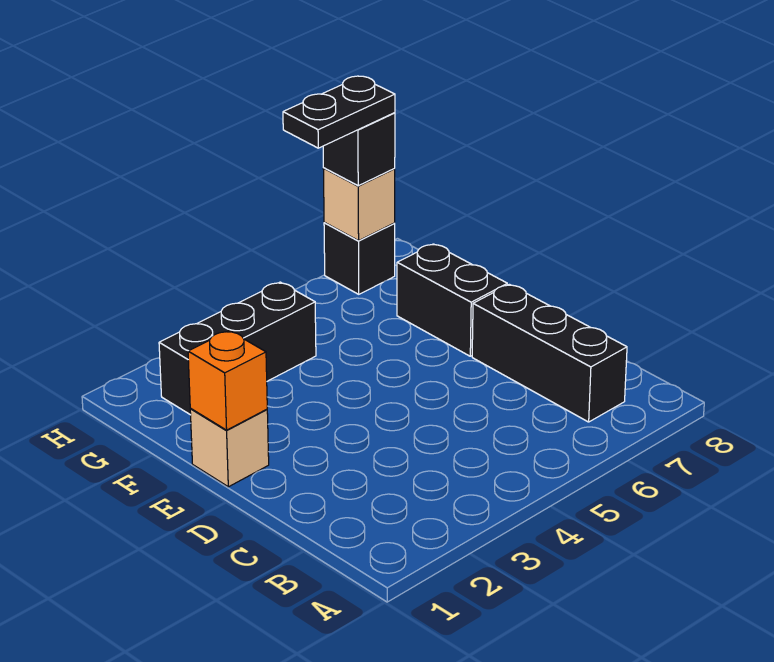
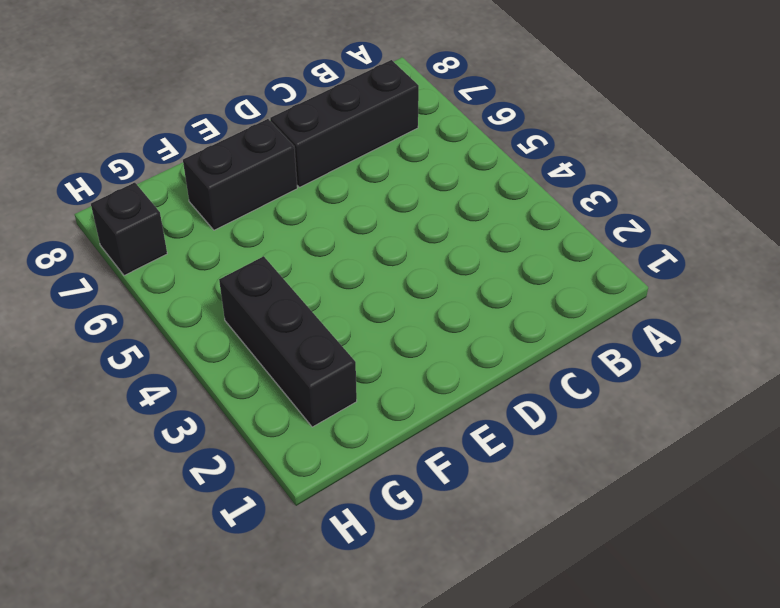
none -> tan brick E1 level 1
none -> orange brick E1 level 2

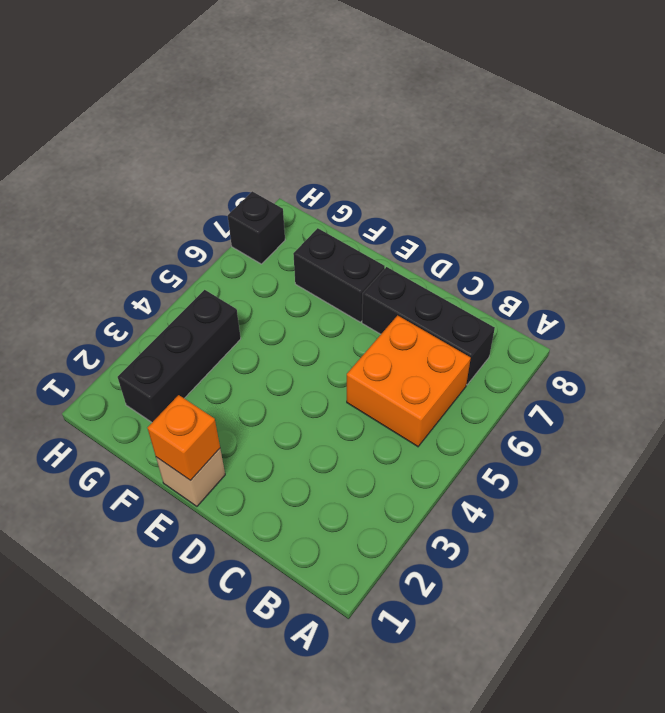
orange brick B5:C6 level 1 -> none
none -> tan brick H7 level 2
none -> black brick H7 level 3

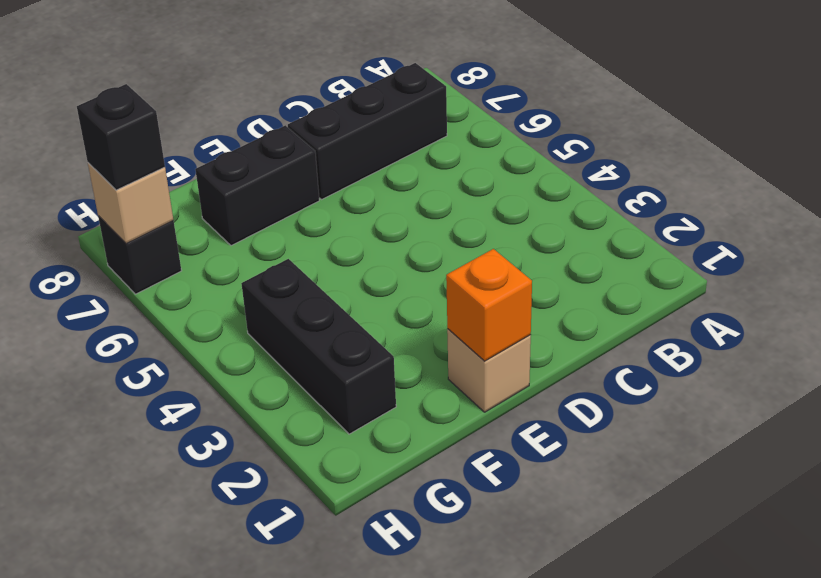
none -> black plate H6:H7 level 4

